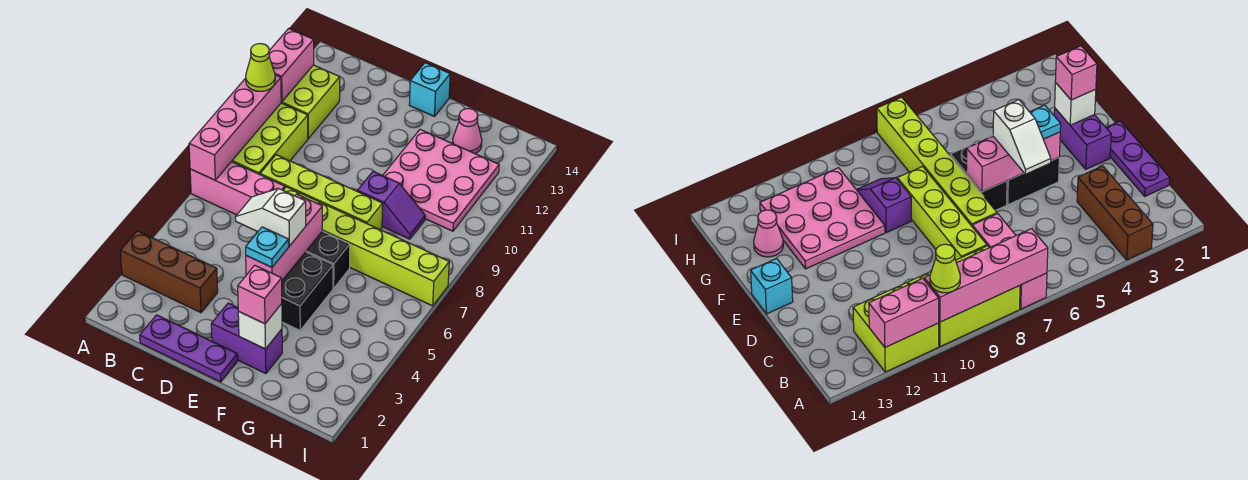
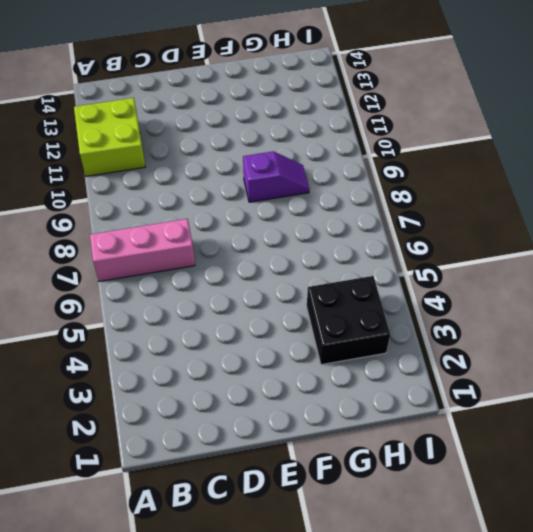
black brick G3:H4 level 1 -> black brick E4:F5 level 1
none -> brown brick A3:C3 level 1
none -> lime brick A8:B10 level 1
none -> purple plate C1:E1 level 1

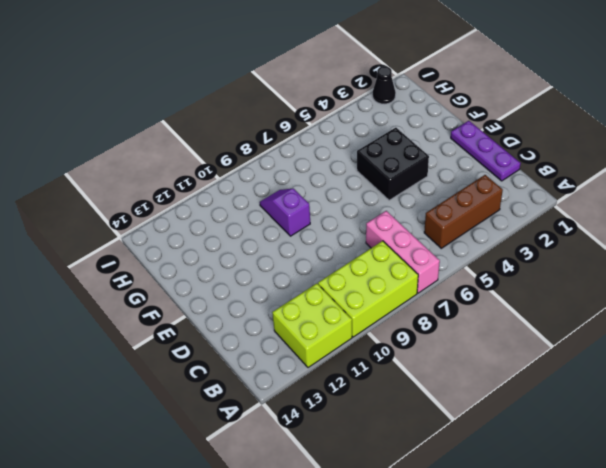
brown brick B3:B5 level 1 -> brown brick A3:C3 level 1
black cone I2 level 1 -> none
none -> lime brick C8:F8 level 1
none -> lime brick D7:I7 level 1
none -> purple brick E2:F2 level 1

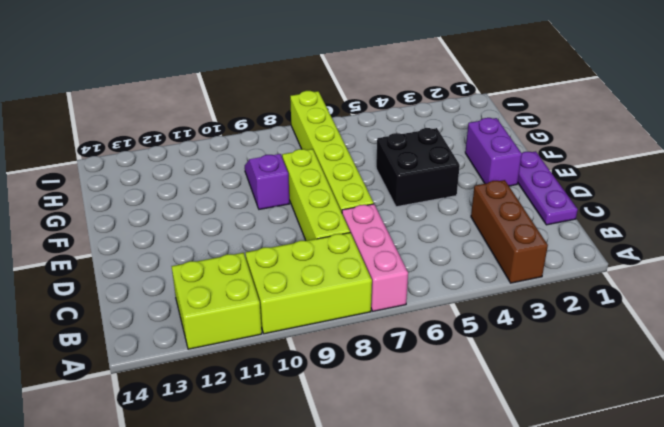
none -> black brick E6:F6 level 1
none -> cyan brick E14 level 1
none -> pink plate F10:H12 level 1

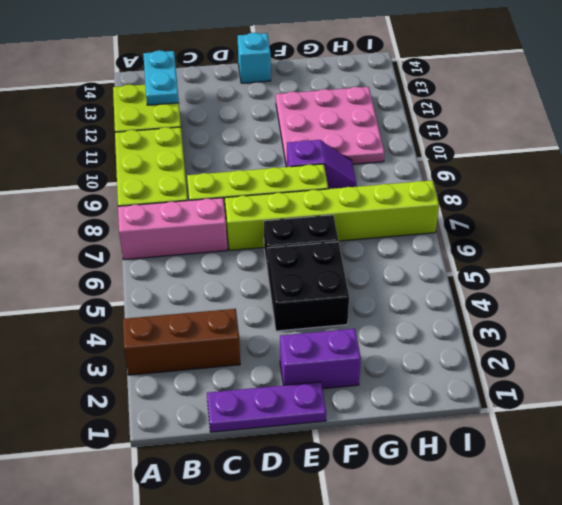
cyan plate B12:B13 level 2 -> none
none -> pink cone G13 level 1
none -> pink brick A7:A10 level 2
none -> pink brick A11:A12 level 2

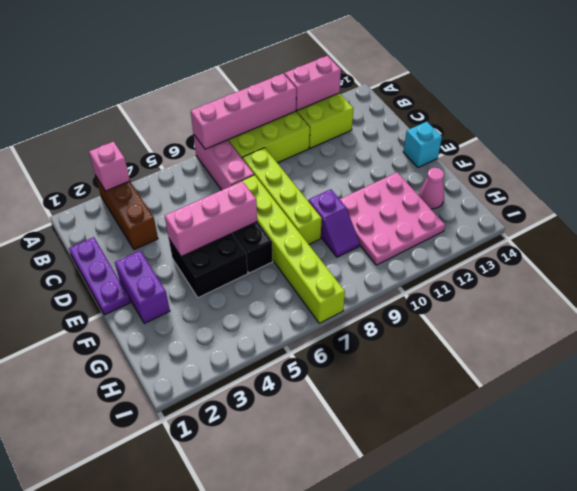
pink brick A3 level 2 -> pink brick F2 level 3
none -> white brick F2 level 2
none -> lime cone A10 level 3
none -> white slope D5:E5 level 3 top E

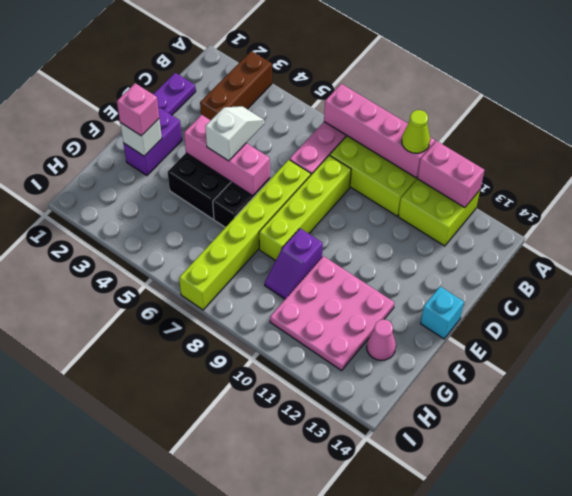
none -> cyan plate E4 level 3

